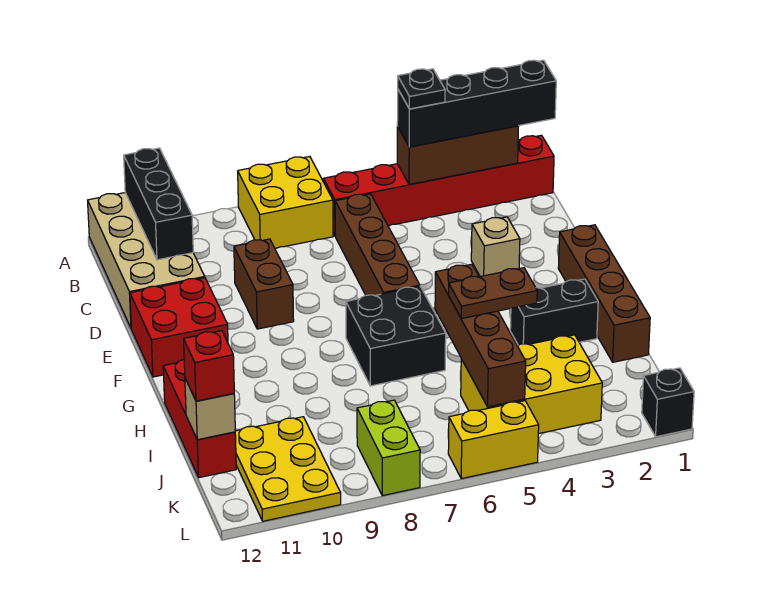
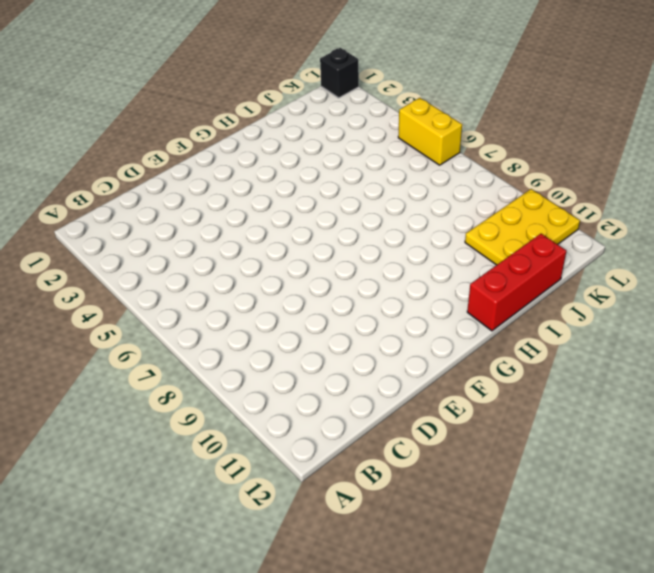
none -> yellow brick A7:B8 level 1
none -> tan brick A11:D12 level 1
none -> red brick B1:B6 level 1

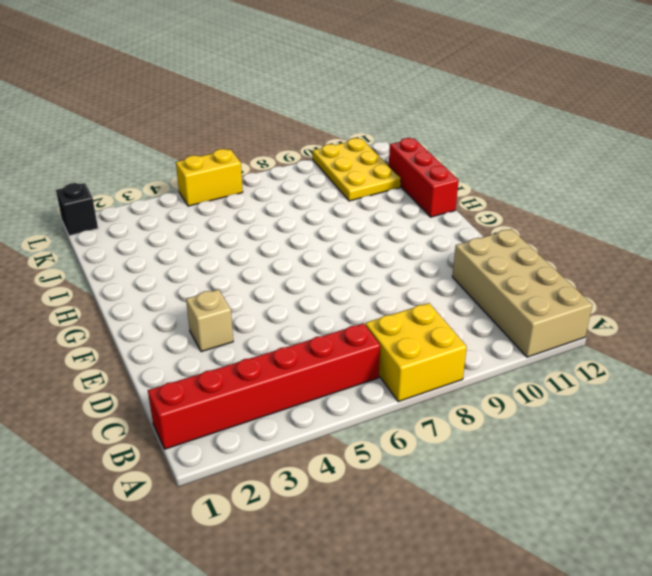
none -> brown brick C6:F6 level 1
none -> brown brick D9:E9 level 1
none -> red brick E11:F12 level 1

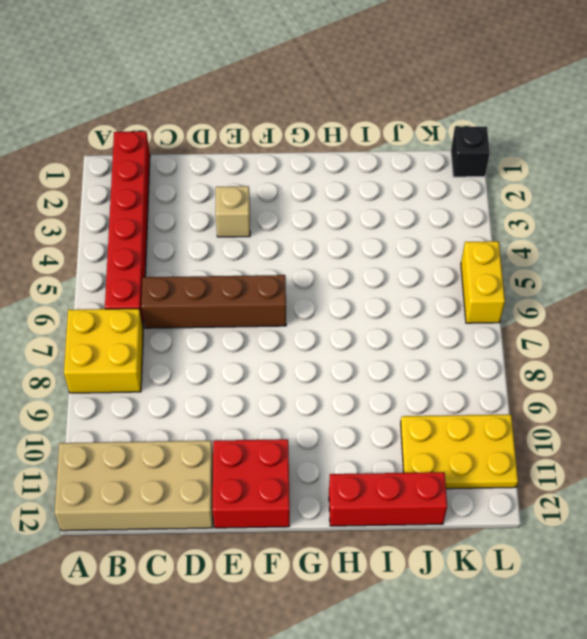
none -> brown brick D9:E9 level 1
none -> brown brick F1:I1 level 1
none -> black brick G6:H7 level 1

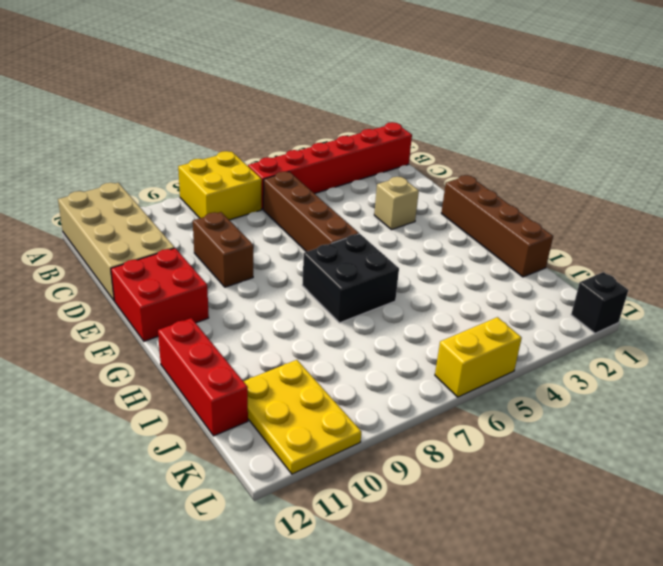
none -> black brick H2:H3 level 1
none -> yellow brick J3:K5 level 1
none -> lime brick K8:L8 level 1

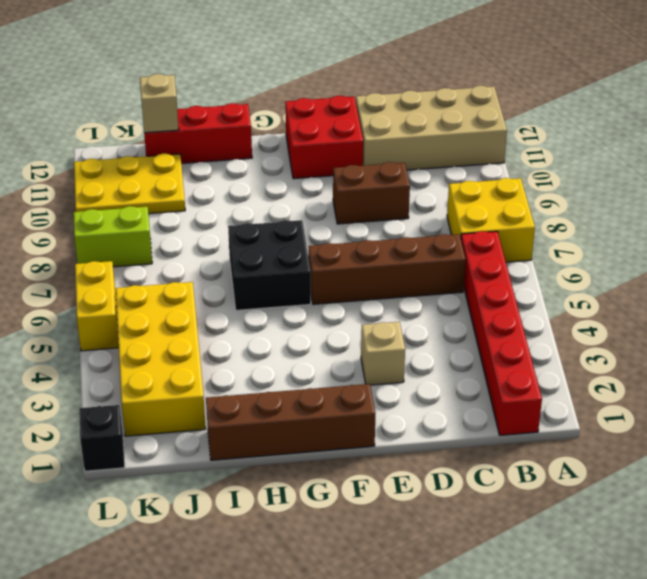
yellow brick J2:K5 level 1 -> yellow brick J3:K5 level 1
none -> black brick H2:H3 level 1
none -> black brick A11:C11 level 2
none -> brown brick B2:B4 level 2

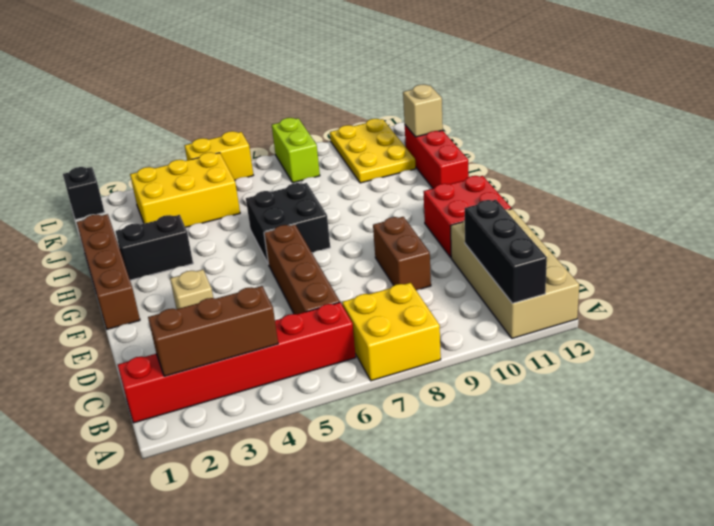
none -> brown brick H5:K5 level 2
none -> black brick B1:B4 level 3
none -> brown plate I4:I5 level 3

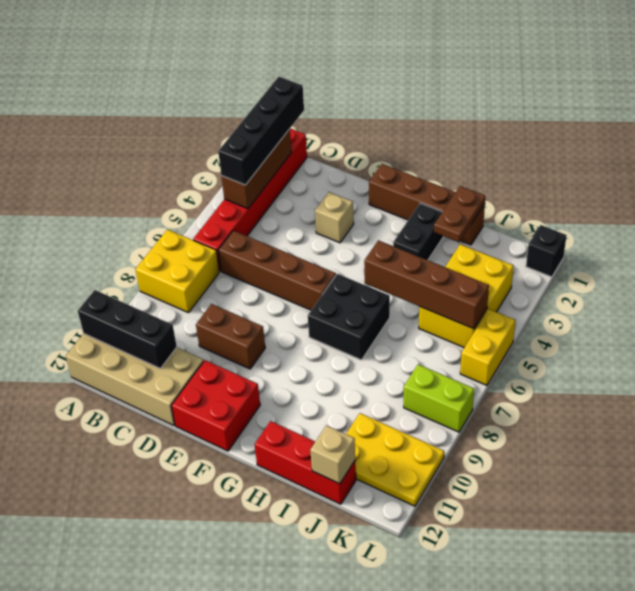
brown plate I1:I2 level 2 -> brown plate I4:I5 level 3
none -> red brick J12 level 3
none -> black plate B4 level 4

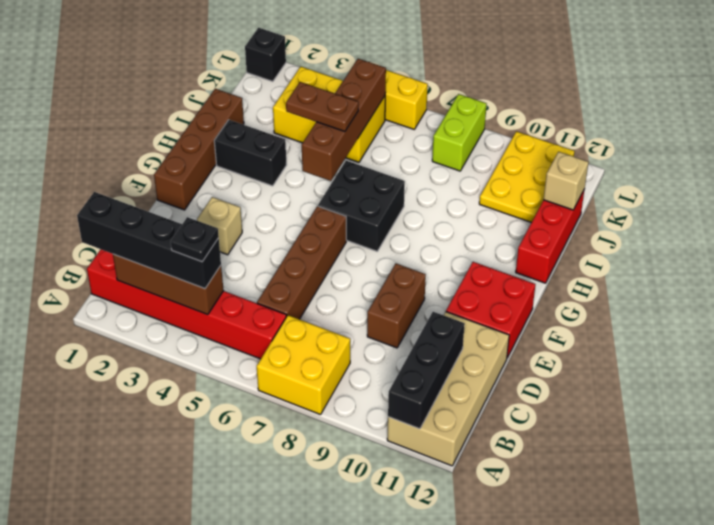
none -> red brick J12 level 3

